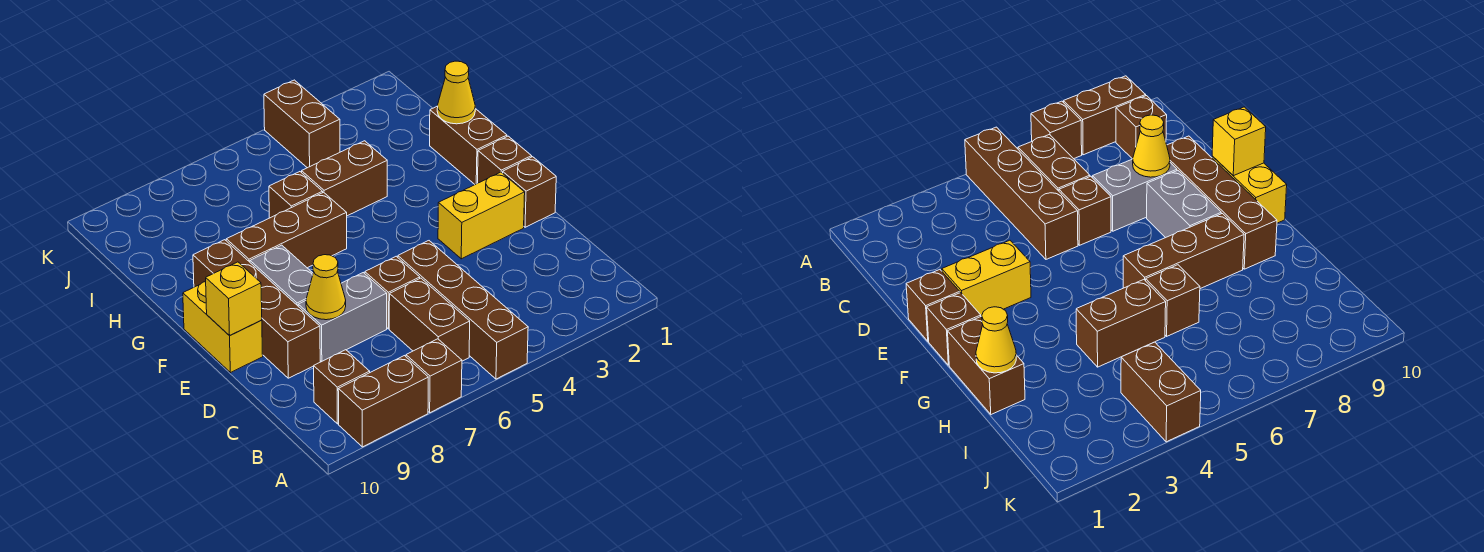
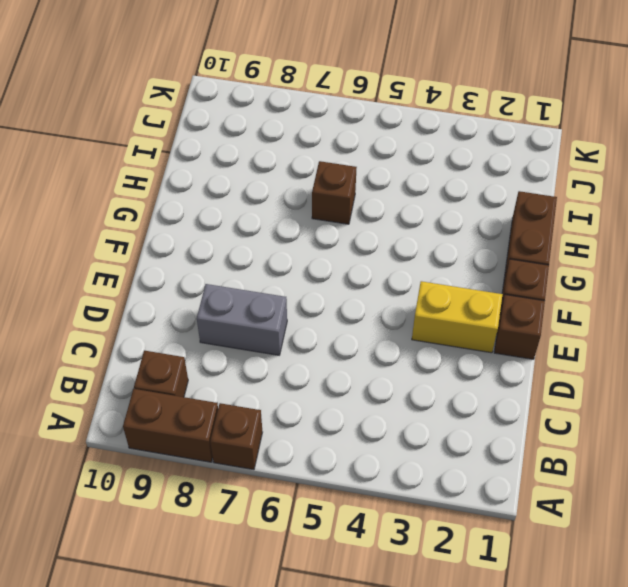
none -> brown brick A5:D5 level 1
none -> brown brick B6:C6 level 1
none -> brown brick D6 level 1

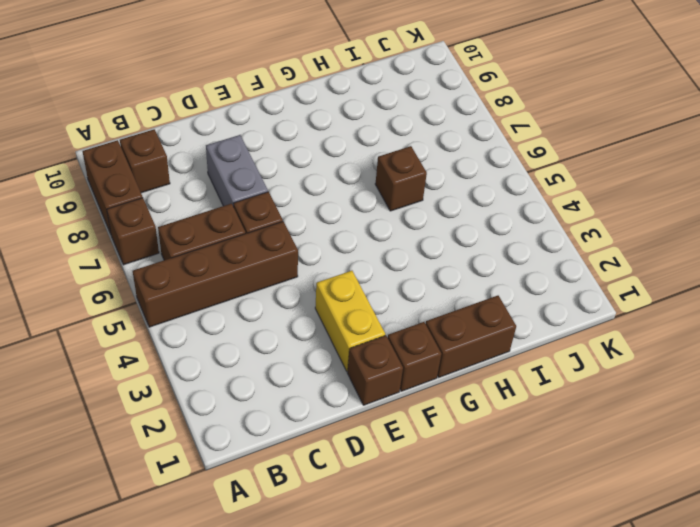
none -> brown brick D9:G9 level 1
none -> grey brick E8:F8 level 1
none -> yellow brick E10:F10 level 1

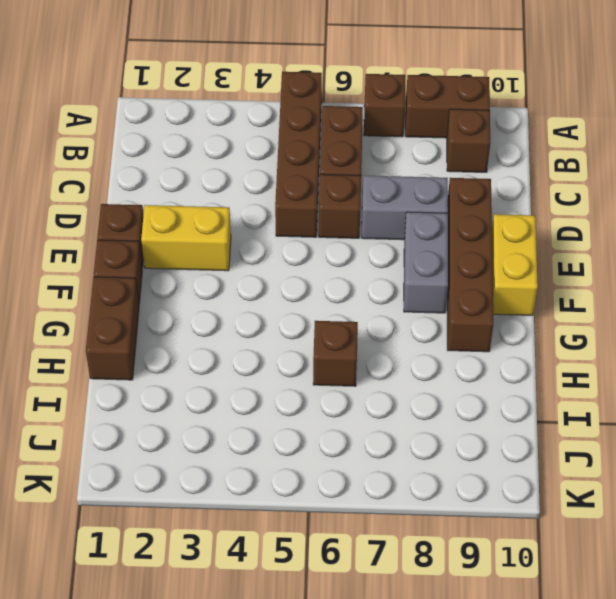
none -> brown brick G6:G8 level 1
none -> brown brick H4:H5 level 1
none -> brown brick J4:K4 level 1

